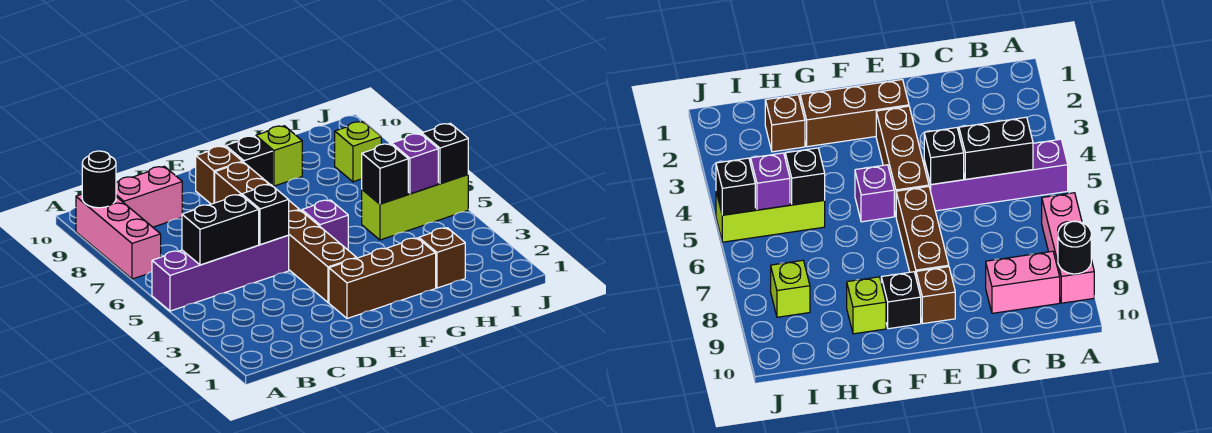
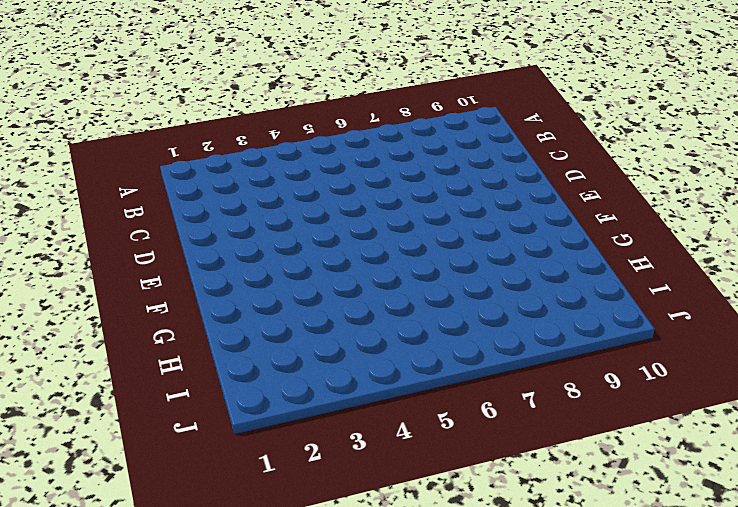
none -> purple brick A5:D5 level 1
none -> pink brick A7:A9 level 1
none -> pink brick B9:C9 level 1

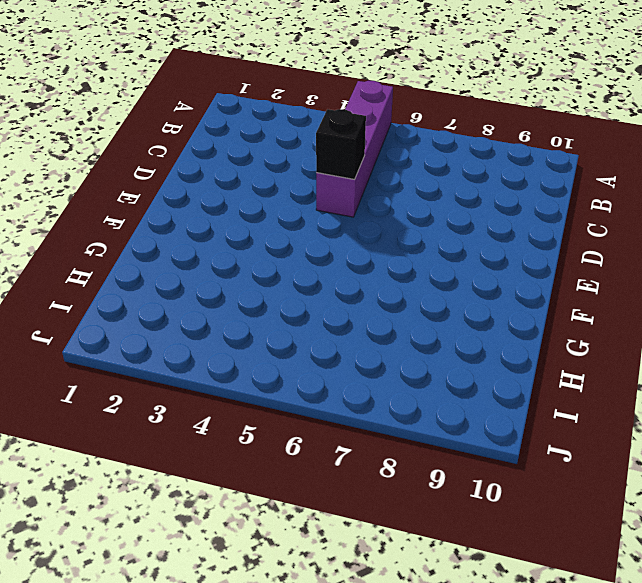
none -> pink brick A7:A9 level 1
none -> pink brick B9:C9 level 1
none -> brown brick E2:G2 level 1

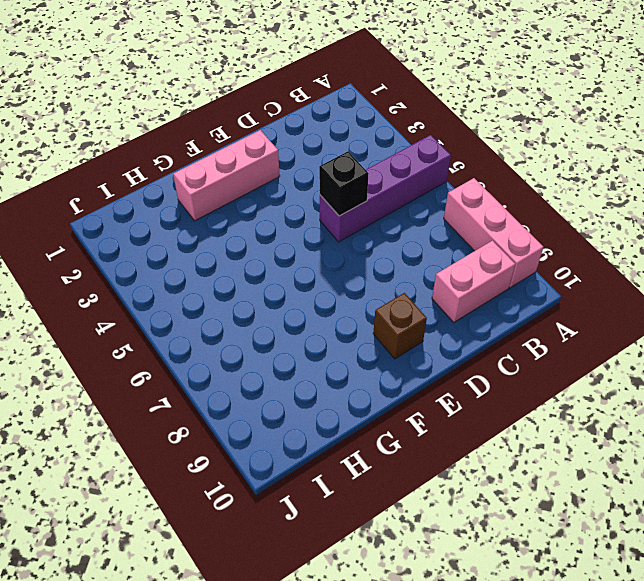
pink brick E2:G2 level 1 -> brown brick E2:G2 level 1
none -> brown brick E3:E5 level 1
none -> brown brick E6:E8 level 1
none -> purple brick F5 level 1

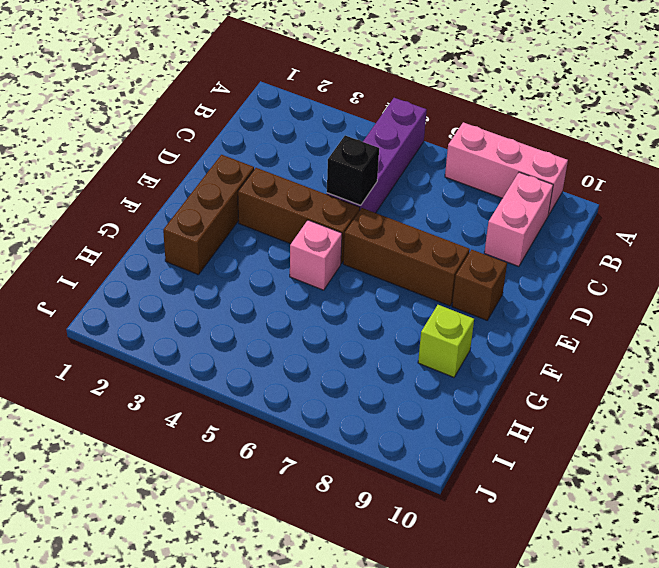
pink brick F5 level 1 -> purple brick F5 level 1
none -> black brick F9 level 1
none -> brown brick H2 level 1
none -> lime brick H5:J5 level 1

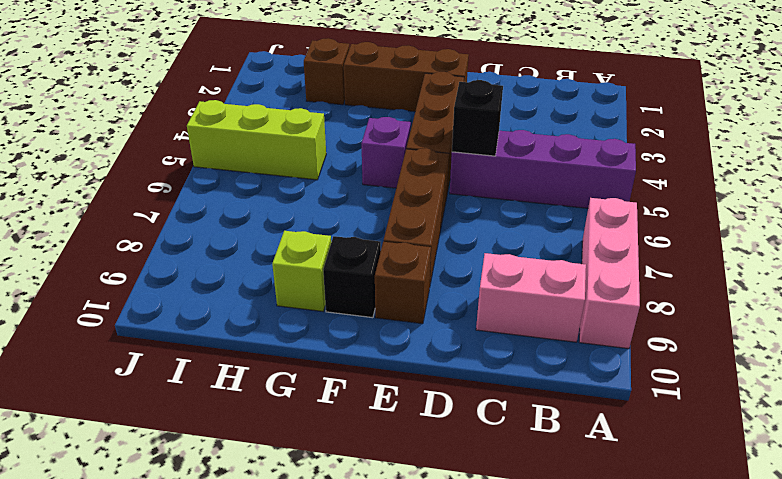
none -> lime brick I8 level 1
none -> black round brick A9 level 2
none -> black brick B5:C5 level 2

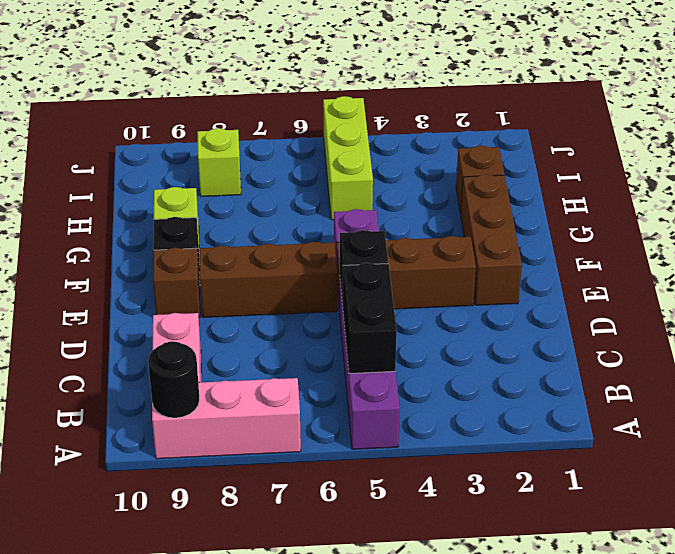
none -> black brick H5 level 2
none -> purple brick I5 level 2
none -> black brick J5 level 2

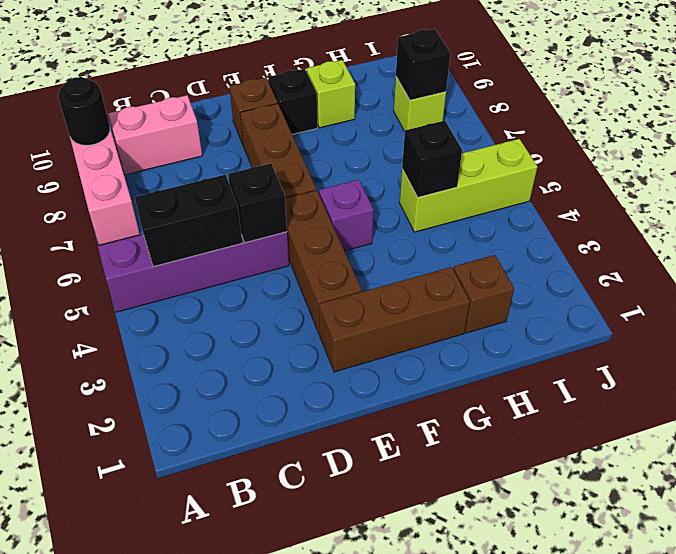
black brick I8 level 2 -> black brick J5 level 2
none -> purple brick I5 level 2

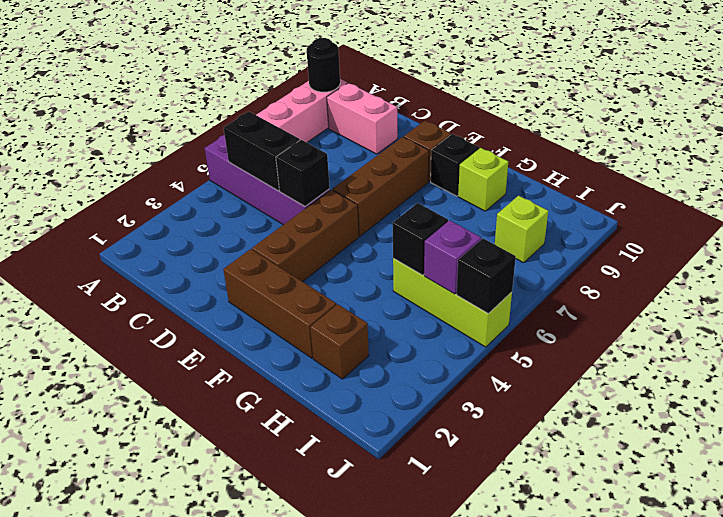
none -> purple brick F5 level 1

